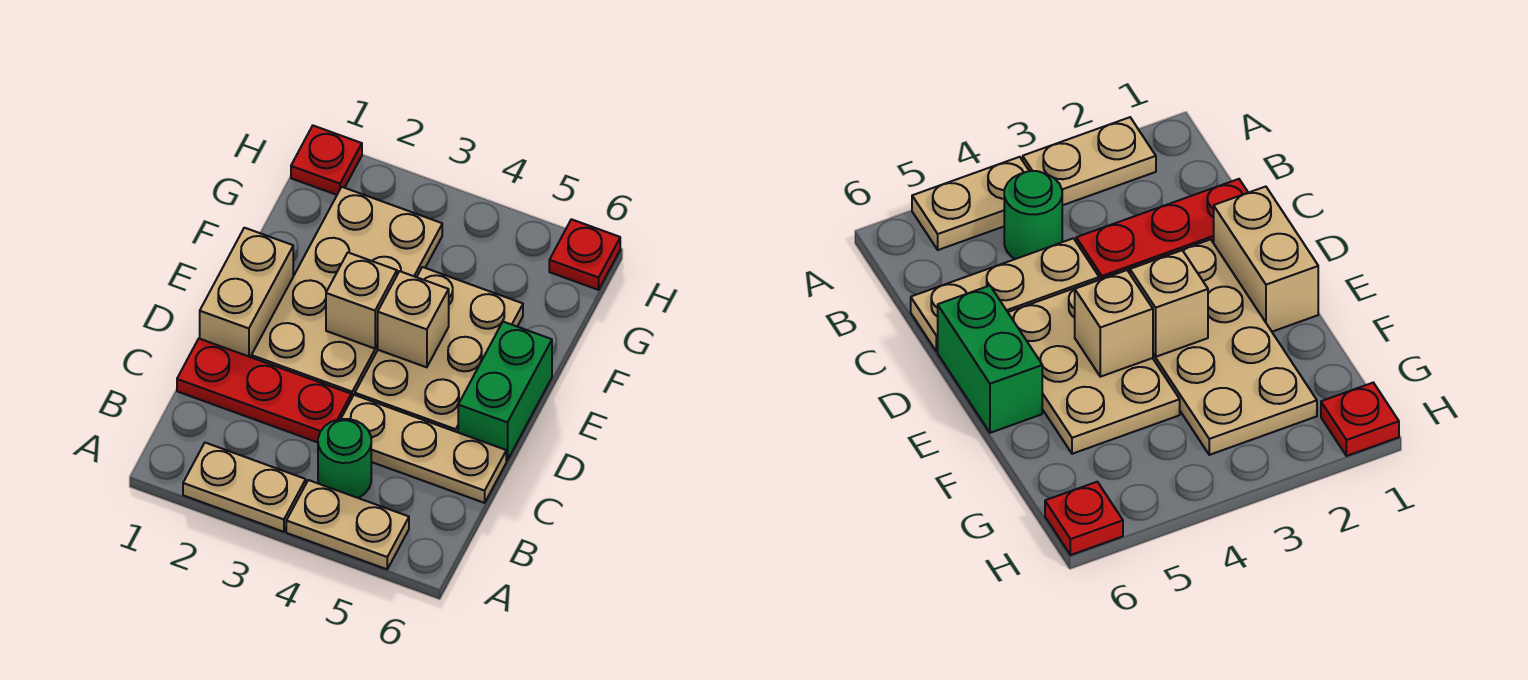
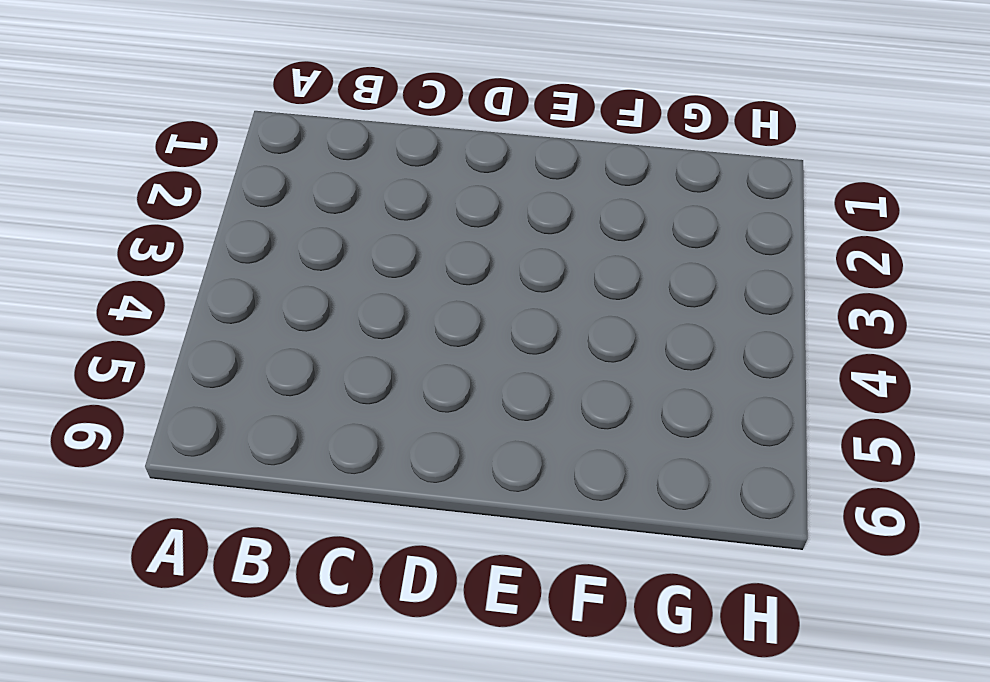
none -> tan plate A2:A3 level 1
none -> tan plate A4:A5 level 1
none -> green round brick B4 level 1

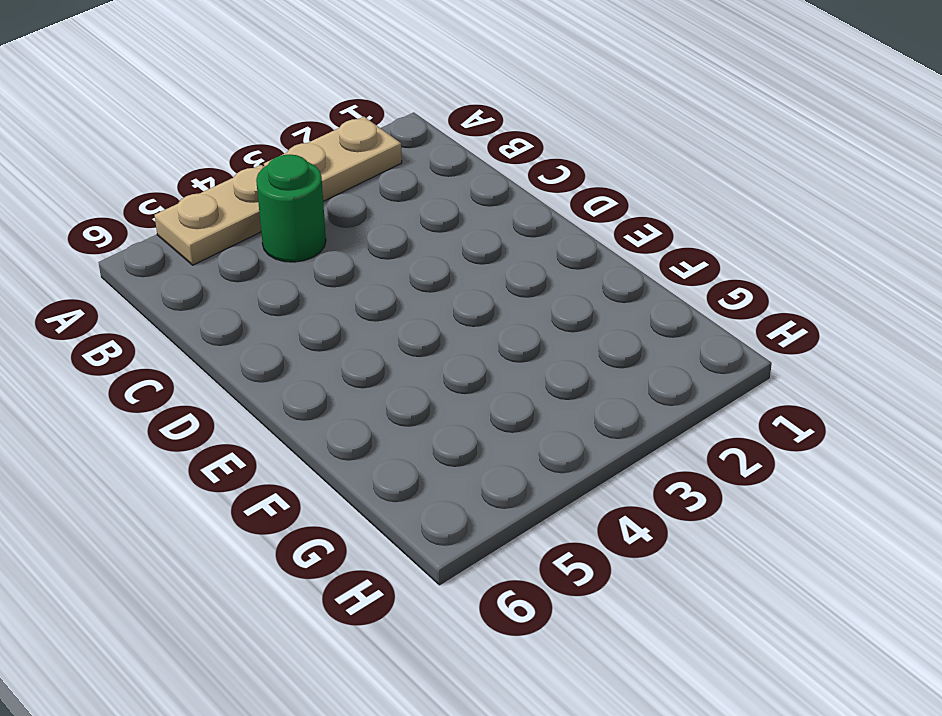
none -> red plate C1:C3 level 1
none -> tan plate C4:C6 level 1
none -> tan brick D1:E1 level 1

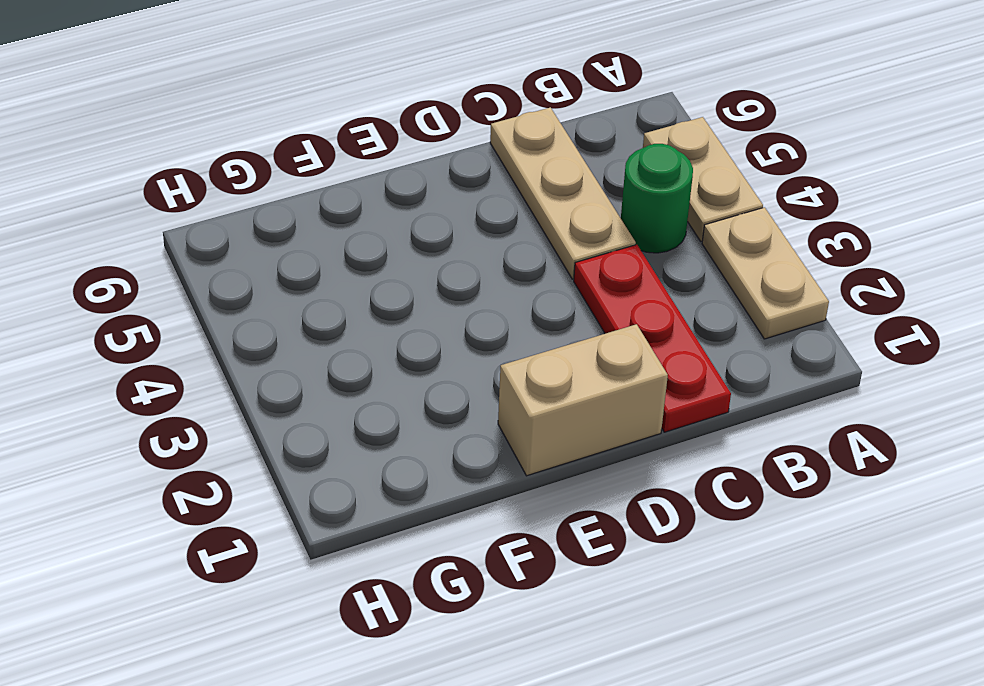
none -> tan plate D2:G3 level 1
none -> tan plate D4:F5 level 1
none -> green brick D6:E6 level 1

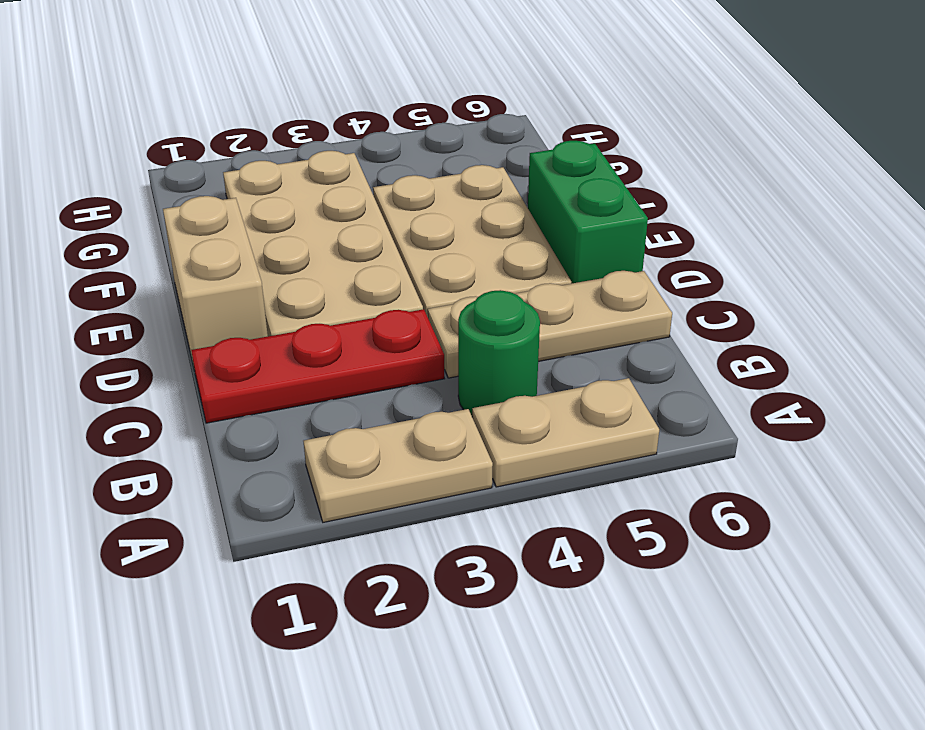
none -> red plate H1 level 1
none -> red plate H6 level 1
none -> tan brick E3 level 2

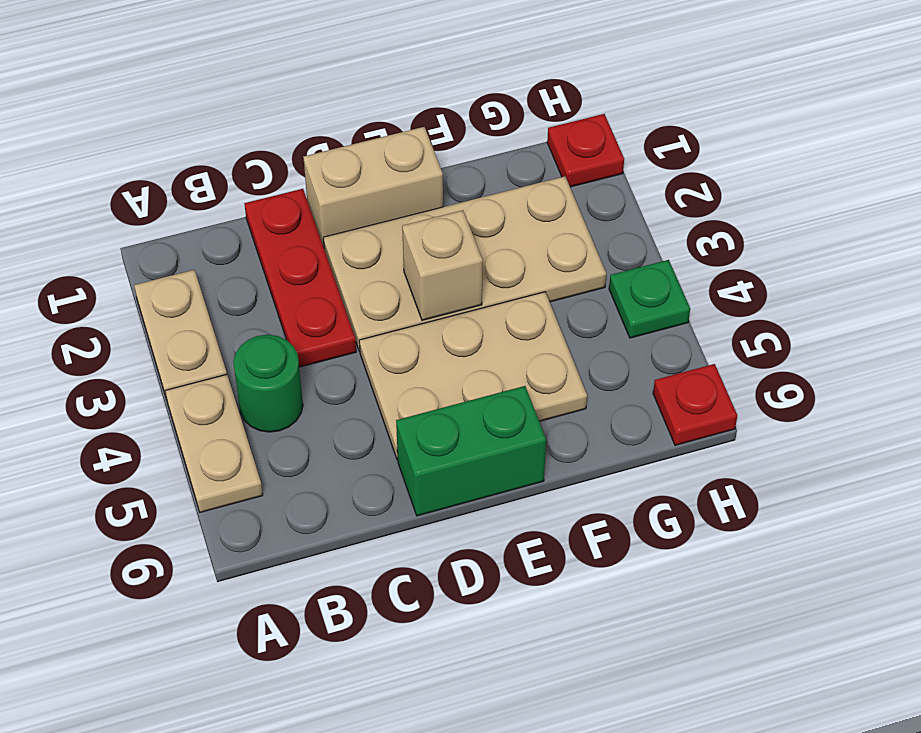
green plate H4 level 1 -> none
none -> tan plate C4:C6 level 1
none -> tan brick E4 level 2

